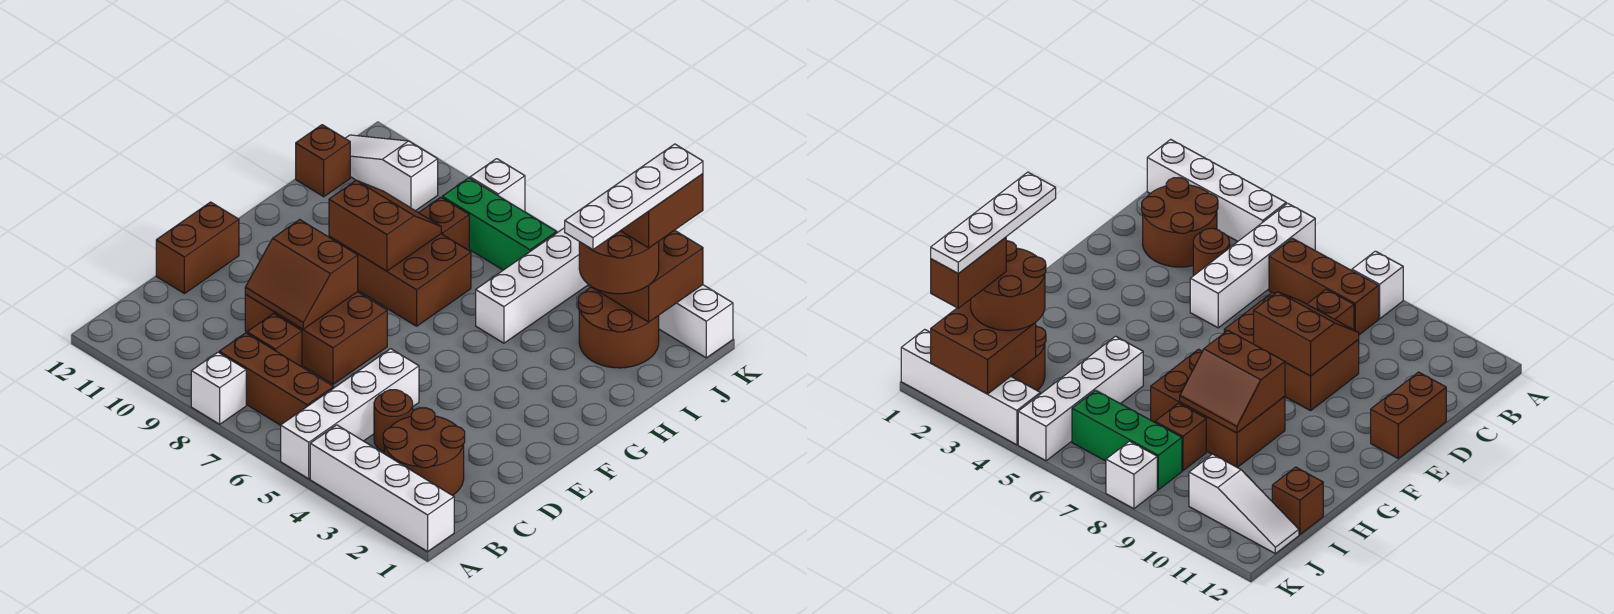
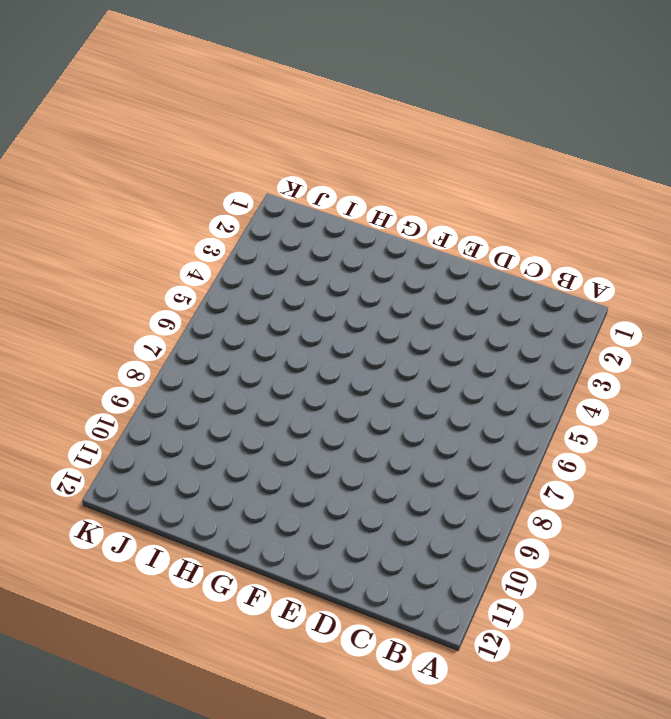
none -> white brick A1:A4 level 1
none -> white brick A5:D5 level 1
none -> white brick A8 level 1

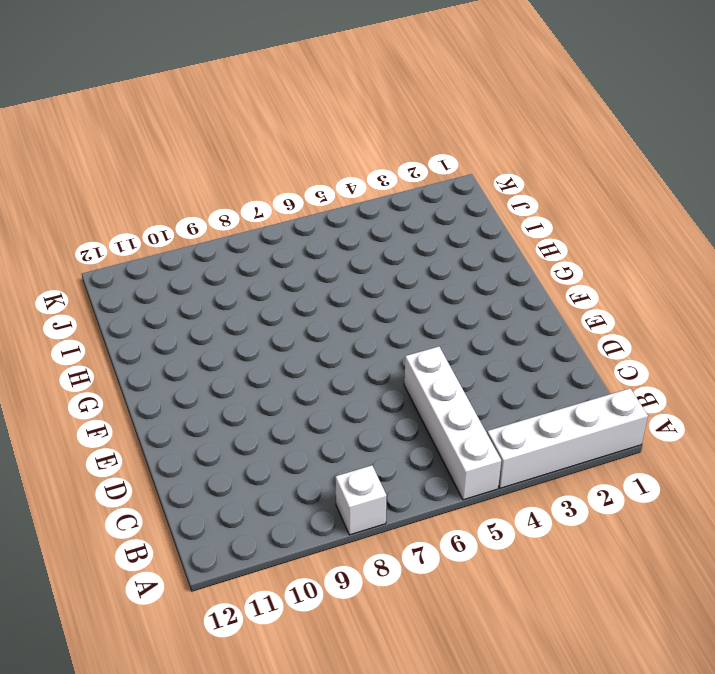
none -> brown round brick B2:C3 level 1
none -> brown brick B6:B8 level 1
none -> brown round brick C4 level 1

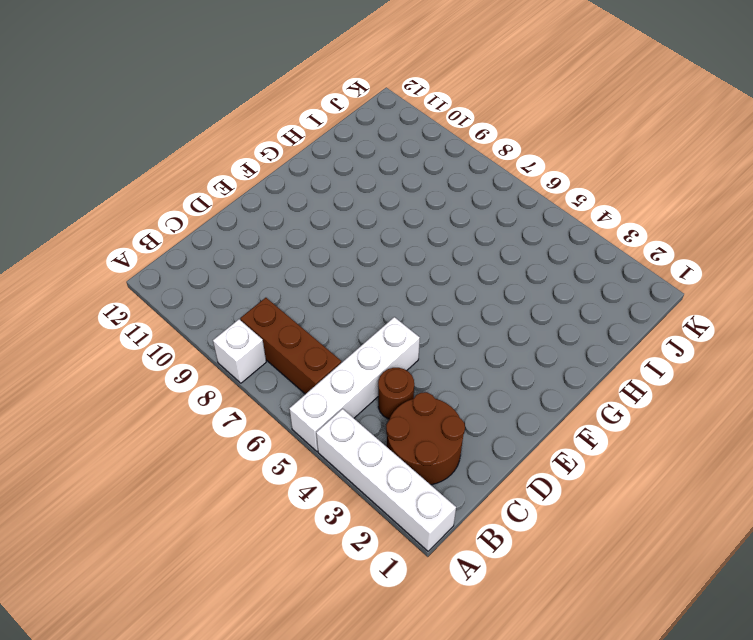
none -> brown brick C8 level 1
none -> brown brick D7:E9 level 1
none -> brown brick D12:E12 level 1

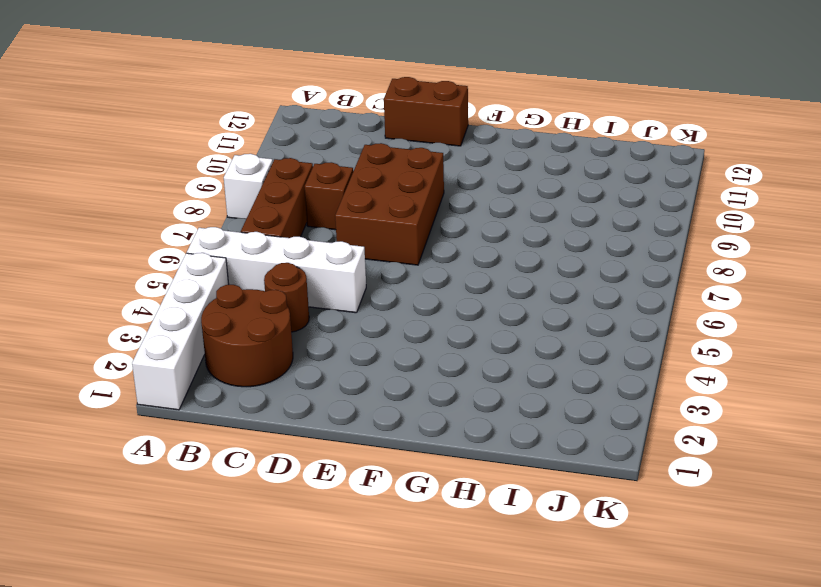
none -> brown brick G7:H9 level 1
none -> white brick H5:K5 level 1
none -> brown round brick I2:J3 level 1

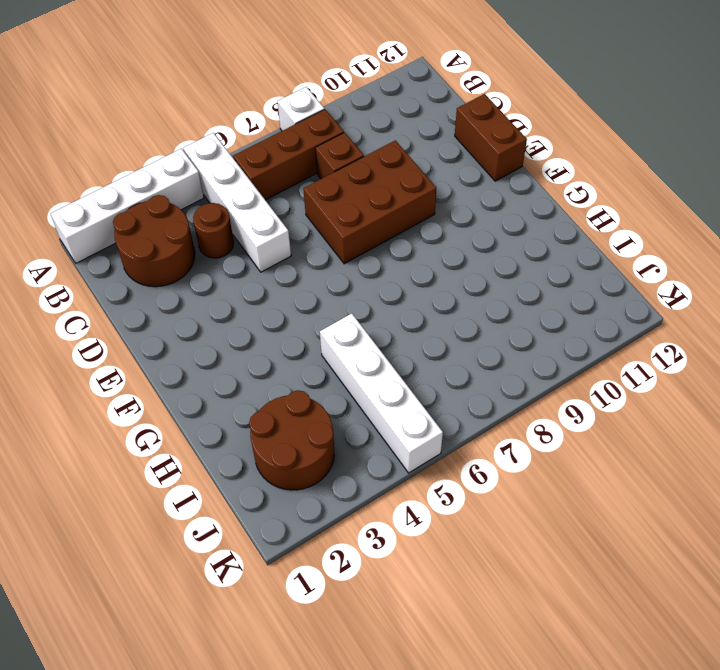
none -> brown brick G7:H9 level 1
none -> brown brick I8 level 1
none -> brown brick I12 level 1

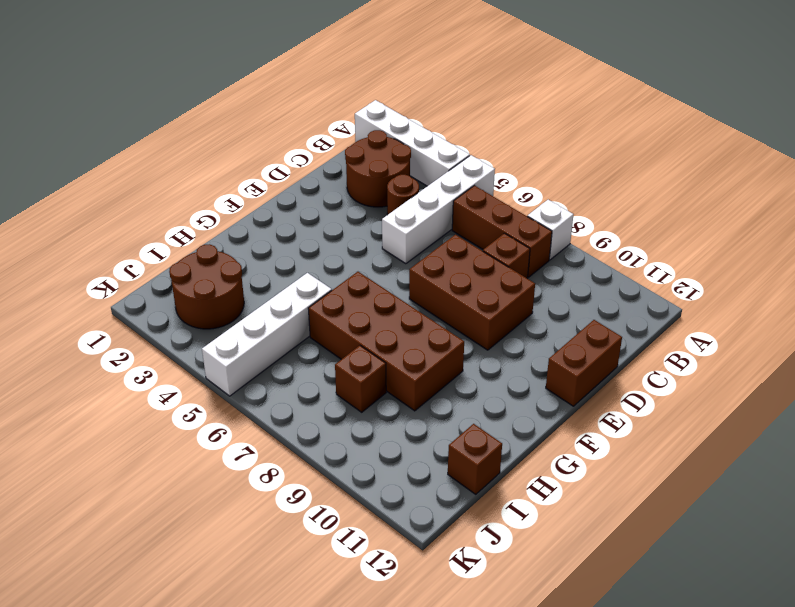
brown brick G6:H9 level 1 -> brown brick G7:H9 level 1
none -> green brick J6:J8 level 1
none -> white slope J10:J12 level 1 top 10
none -> white brick K1:K4 level 1

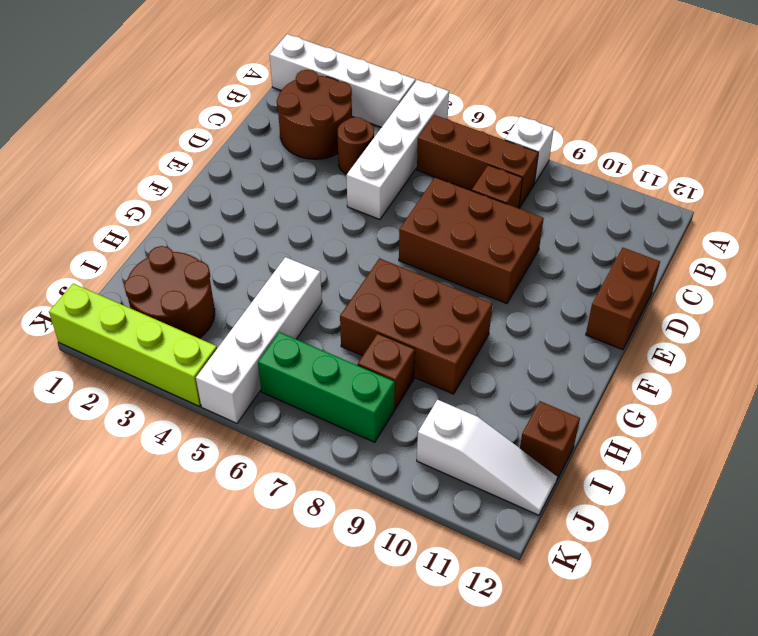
lime brick K1:K4 level 1 -> white brick K1:K4 level 1
none -> white brick K8 level 1
none -> brown slope D8:E9 level 2 top E
none -> brown slope G8:H9 level 2 top G

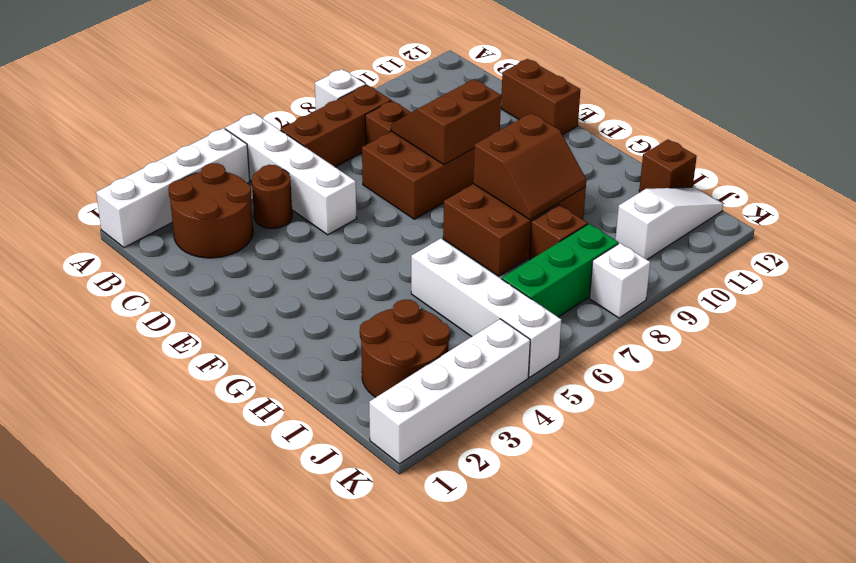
none -> brown brick J2:K3 level 2
none -> brown round brick I2:J3 level 3
none -> brown brick J2:K2 level 4

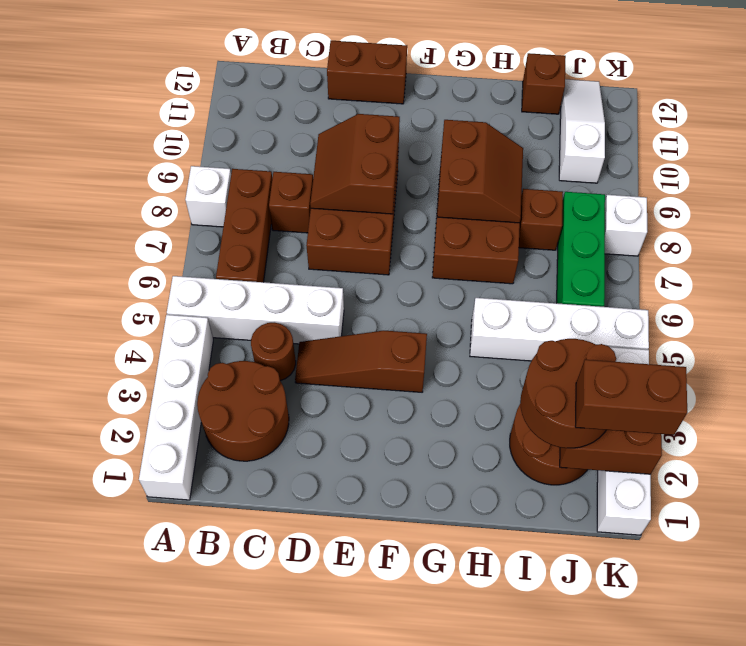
brown slope D4:F4 level 1 top F -> none
none -> white plate H2:K2 level 5

